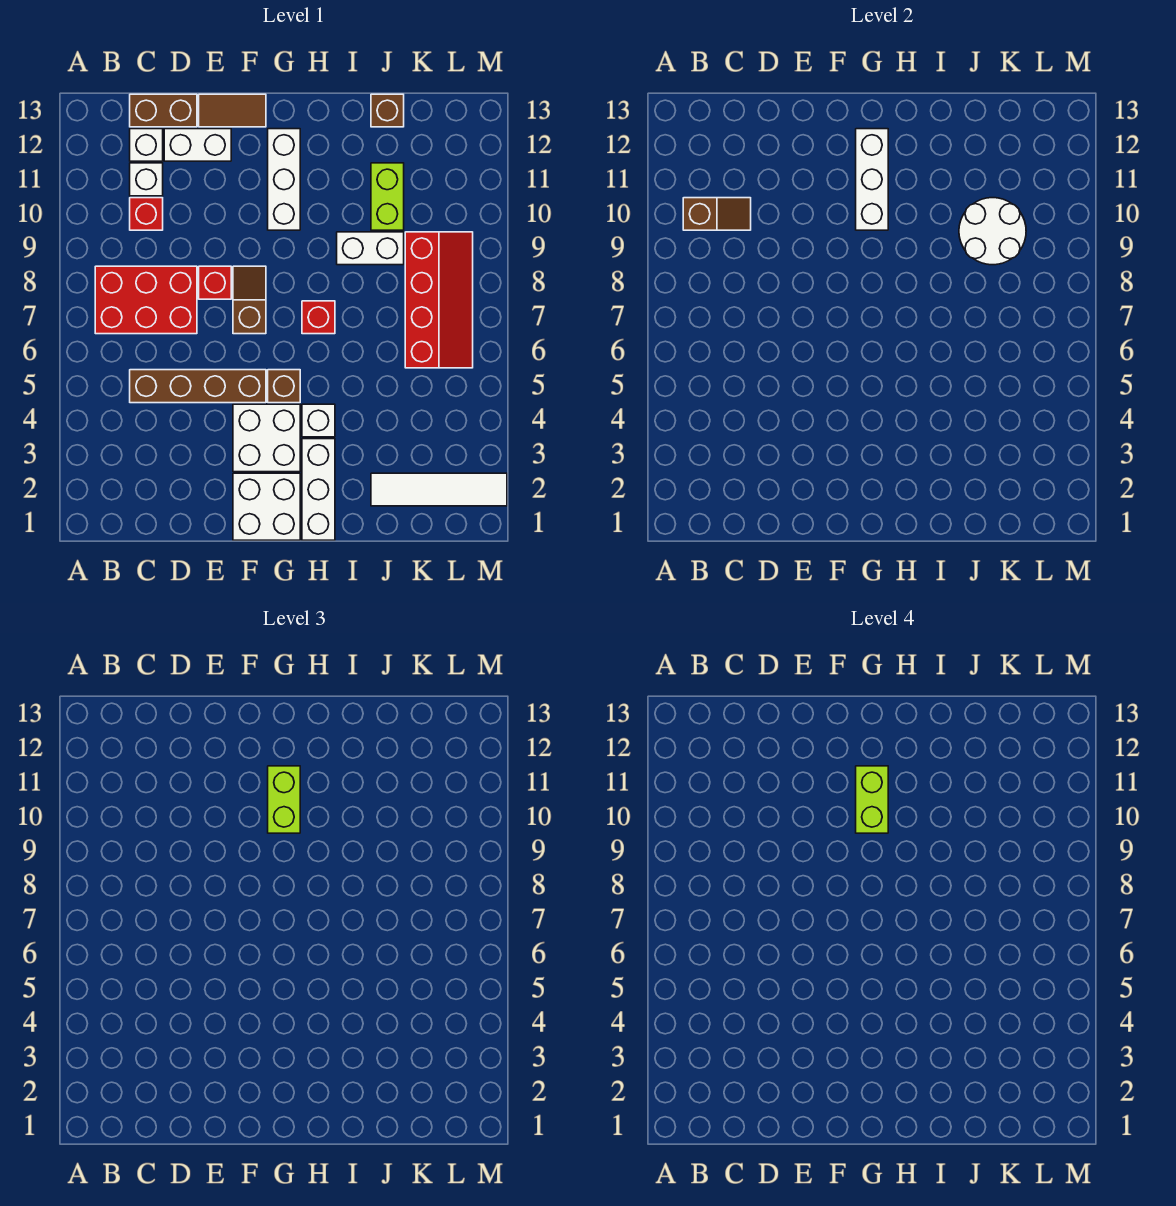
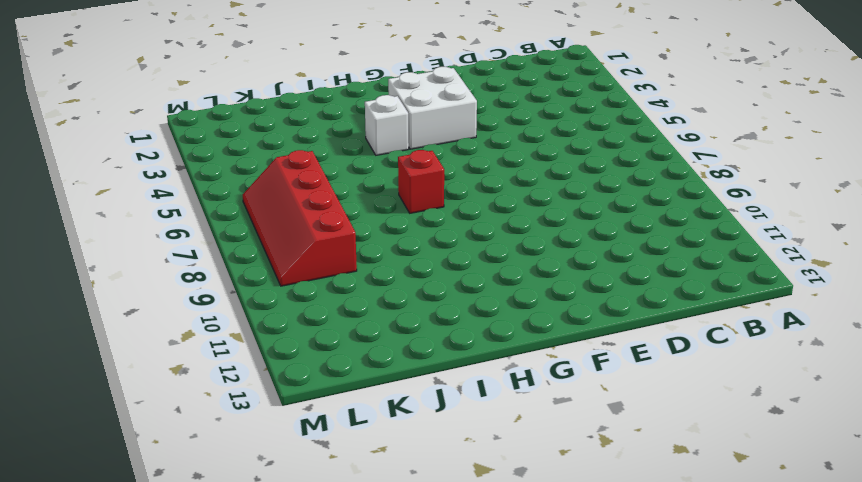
none -> red brick B7:D8 level 1
none -> brown brick C5:F5 level 1
none -> red brick C10 level 1

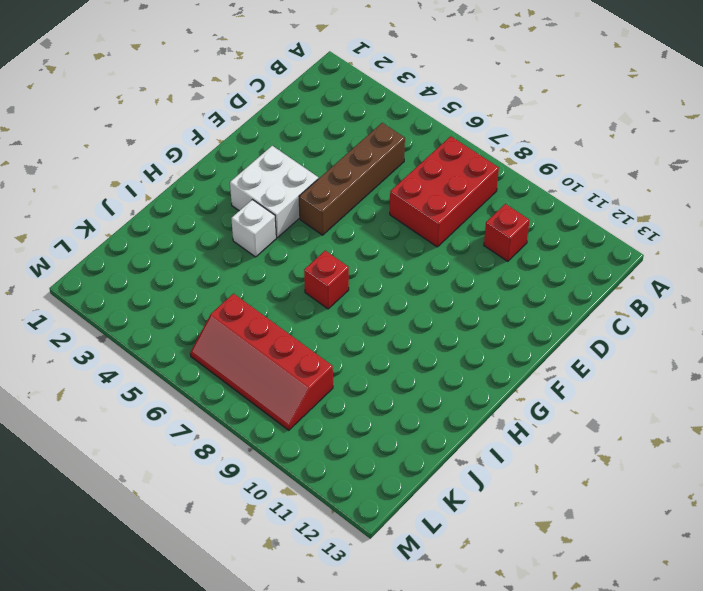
none -> white brick C11 level 1
none -> white brick C12 level 1
none -> brown brick C13:D13 level 1

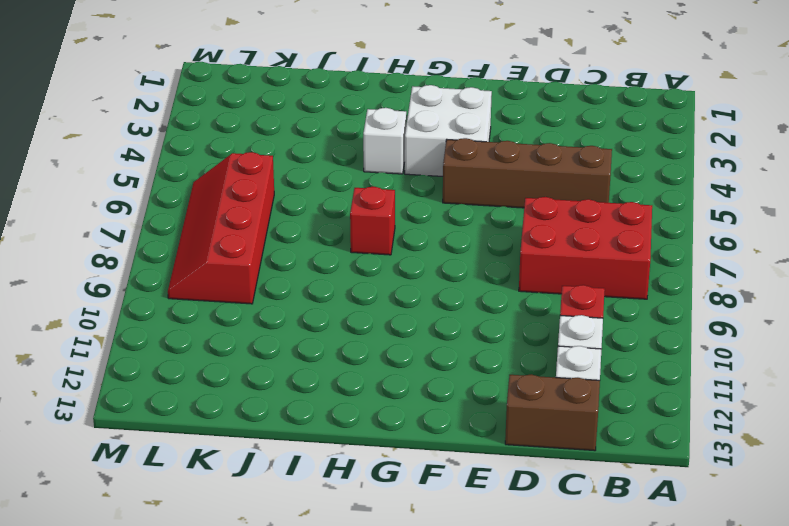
none -> white brick D12:E12 level 1
none -> red brick E8 level 1
none -> brown tile E13:F13 level 1

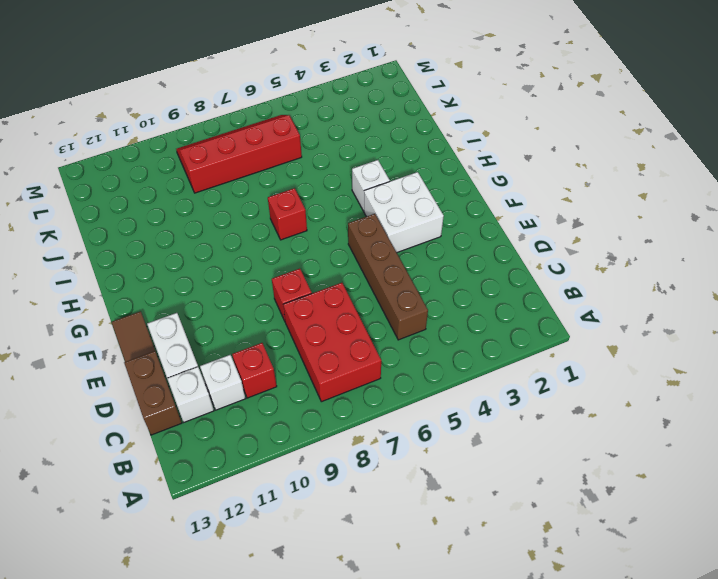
none -> white brick F1:G2 level 1
none -> brown slope F7:F8 level 1 top 7
none -> brown brick G5 level 1

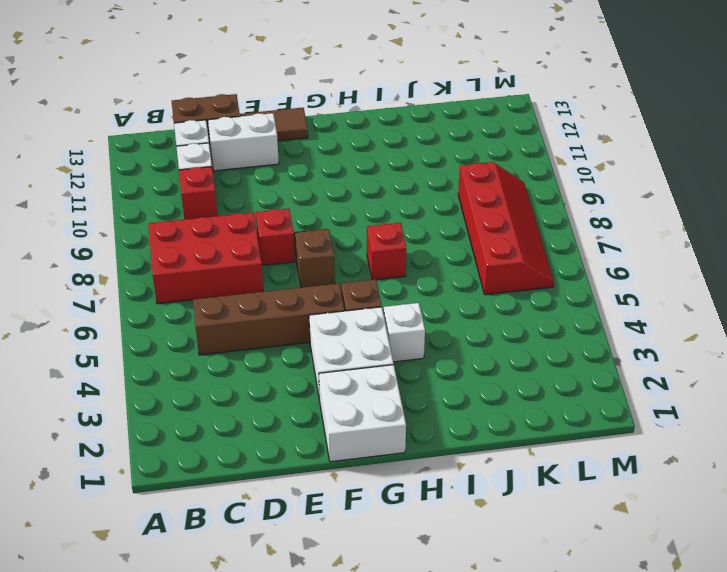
none -> white brick G10:G12 level 1
none -> white brick H1:H3 level 1
none -> white brick I9:J9 level 1

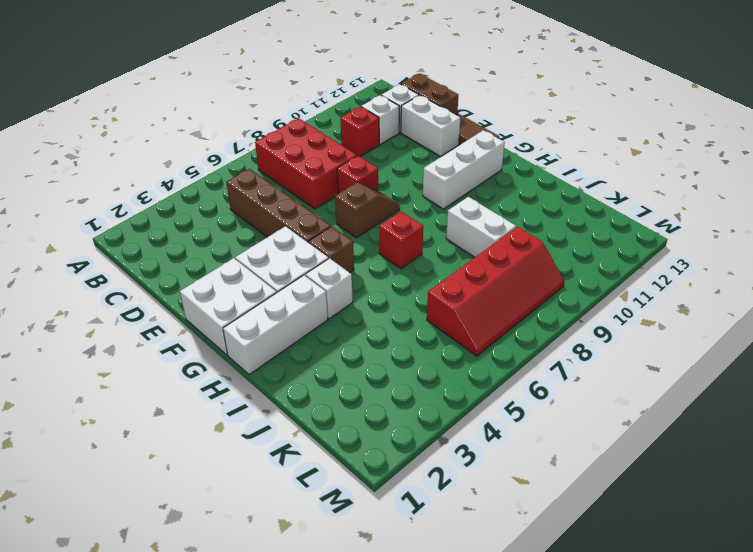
none -> white tile J2:M2 level 1
none -> lime brick J10:J11 level 1
none -> brown brick J13 level 1

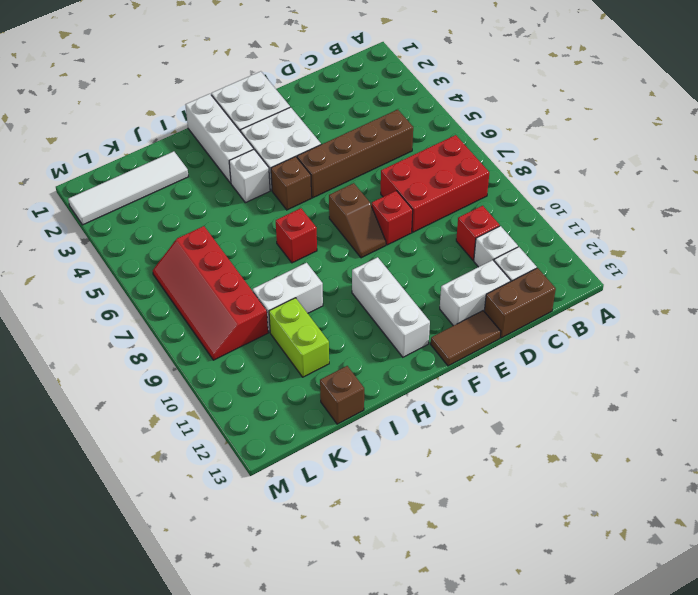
none -> brown slope B10:C10 level 2 top B
none -> white brick G10:G12 level 2
none -> white round brick J9:K10 level 2

